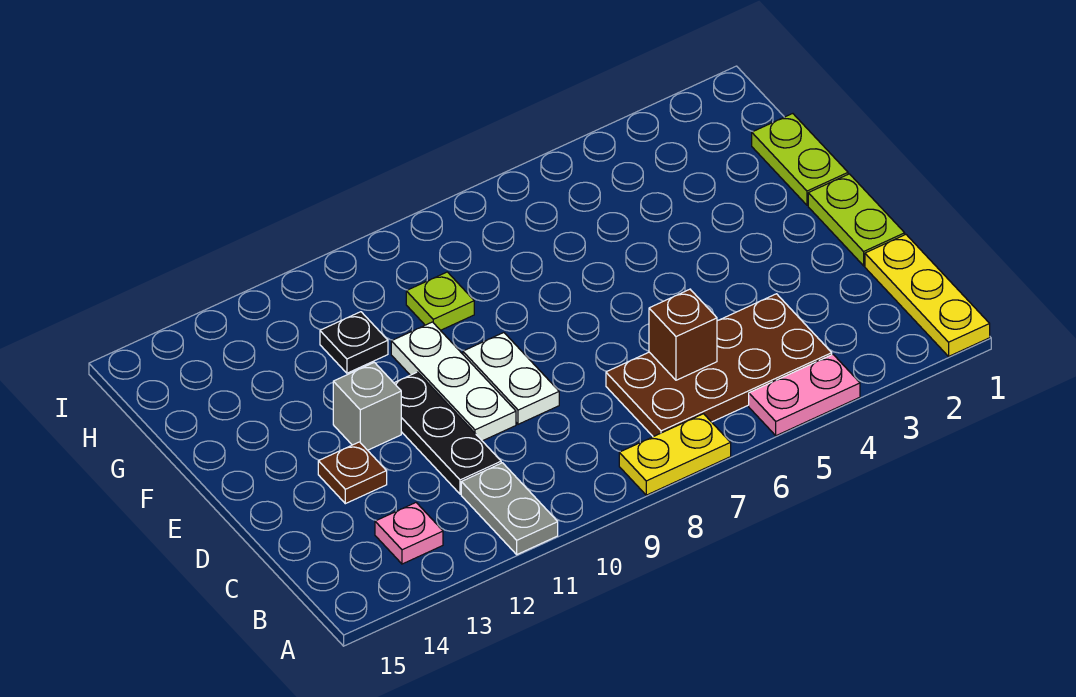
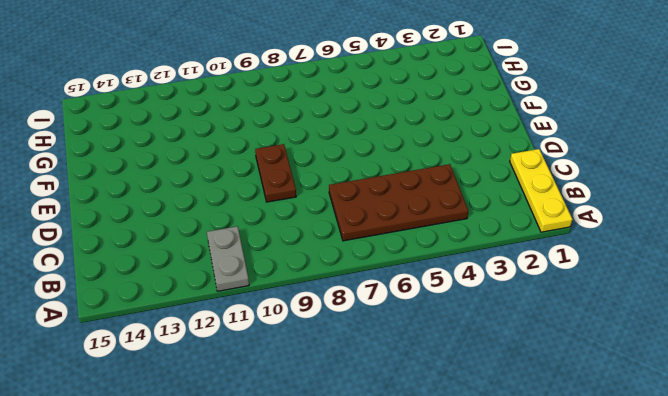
brown plate D9:E9 level 1 -> white plate D9:E9 level 1
none -> pink plate A4:A5 level 1
none -> yellow plate A7:A8 level 1
none -> pink plate B13 level 1

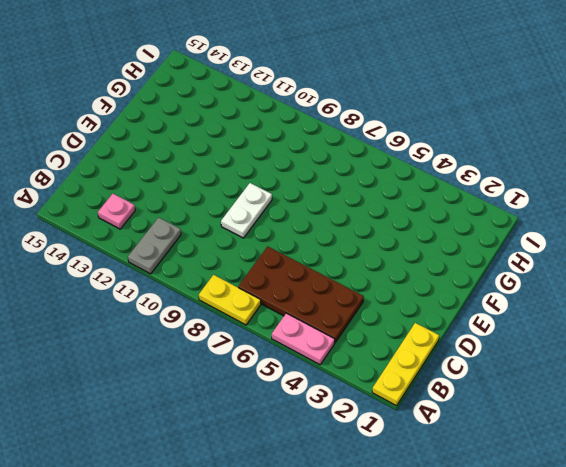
none -> black plate C11:E11 level 1
none -> lime plate D1:E1 level 1
none -> white plate D10:F10 level 1

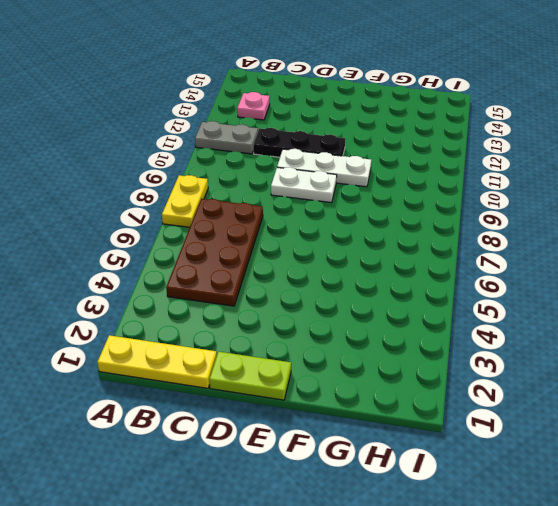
none -> pink plate A4:A5 level 1
none -> brown plate D13 level 1
none -> grey brick E12 level 1

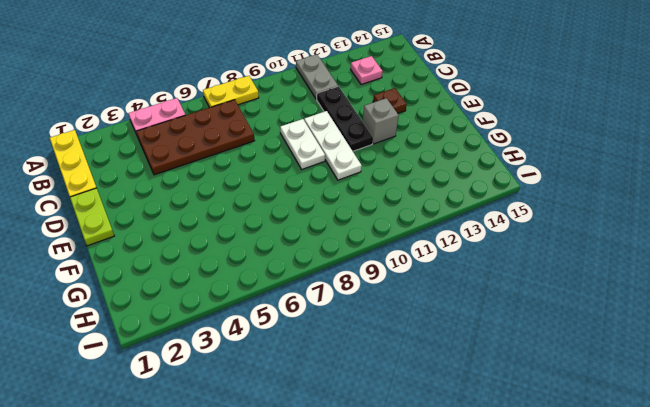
none -> lime plate F1:G1 level 1
none -> lime plate G9 level 1
none -> black plate G11 level 1

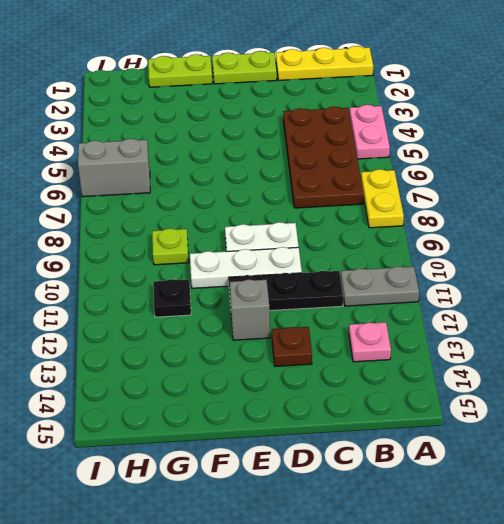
grey brick H6:I6 level 1 -> none
none -> brown brick C6 level 2

